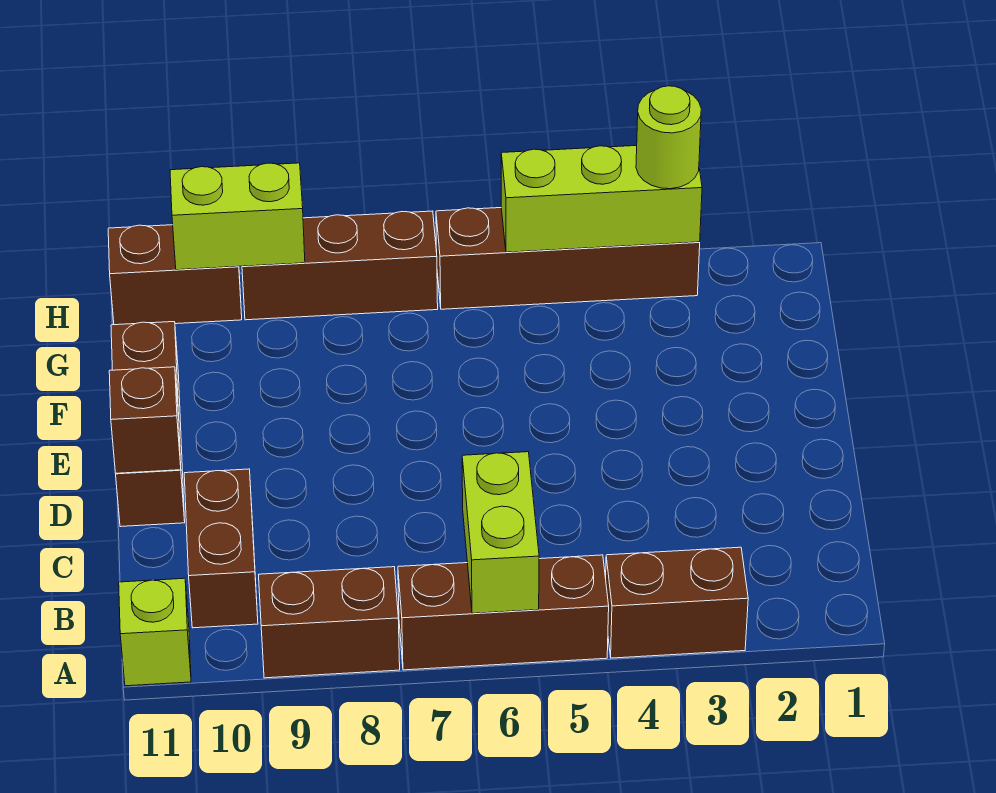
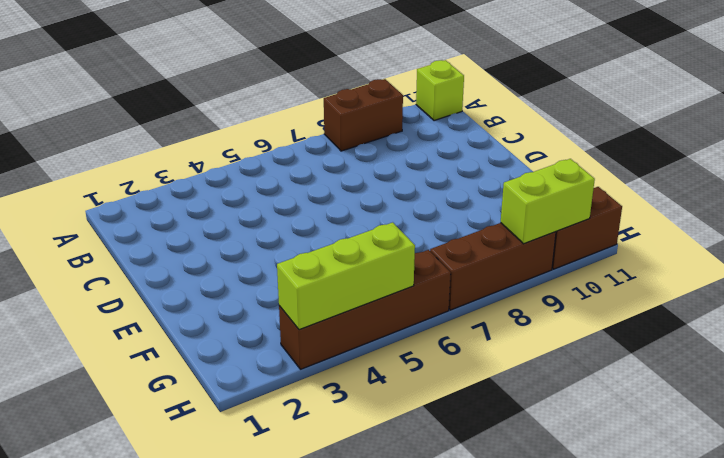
none -> brown brick A3:A4 level 1
none -> brown brick A5:A7 level 1
none -> brown brick B10:C10 level 1

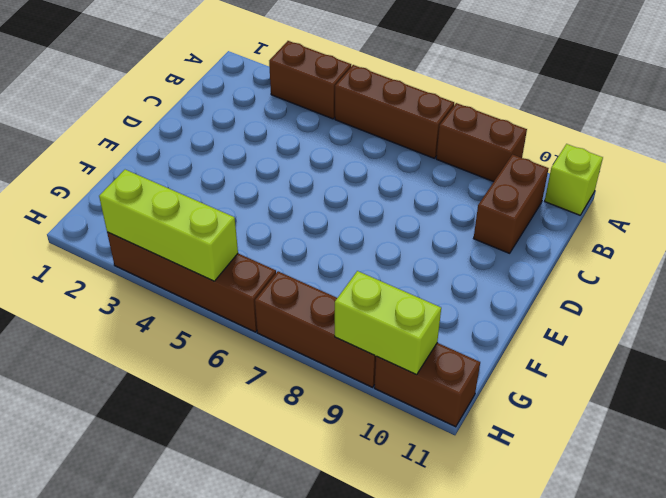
none -> brown brick D11:F11 level 1
none -> lime brick A6:B6 level 2
none -> brown brick D11 level 2

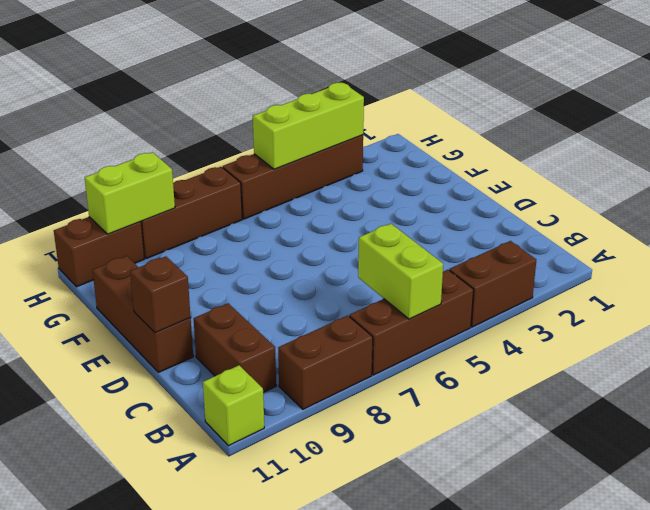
none -> lime round brick H3 level 3

